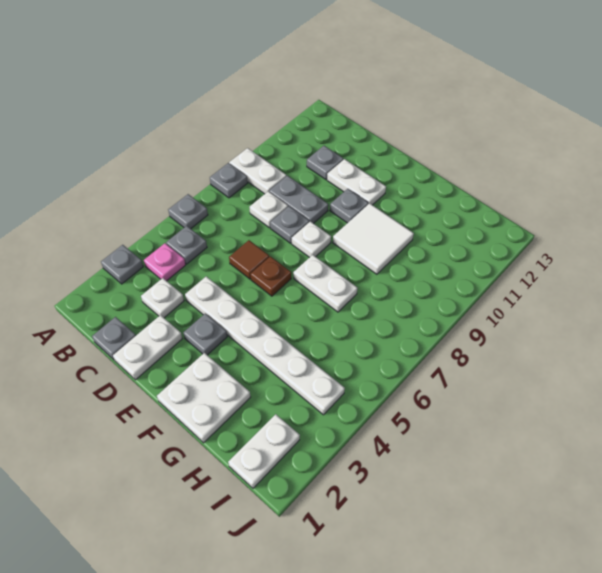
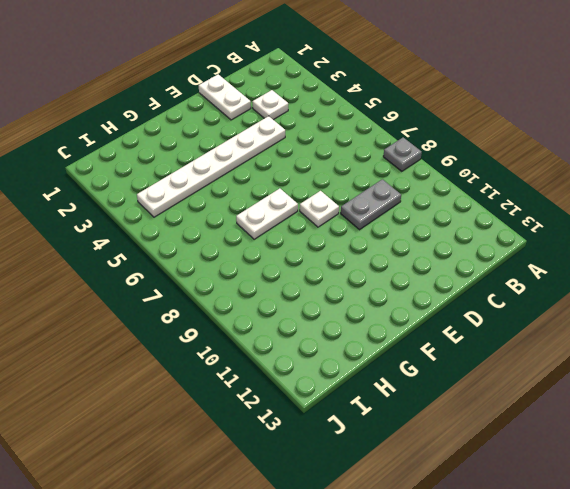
none -> grey plate A3 level 1
none -> grey plate A6 level 1
none -> white plate A9:B9 level 1

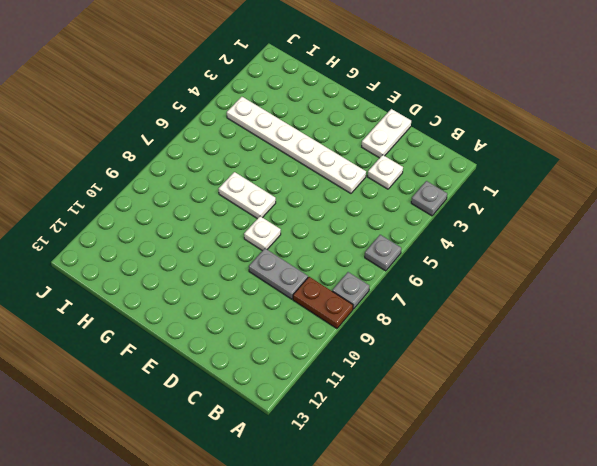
brown plate A9:B9 level 1 -> white plate A9:B9 level 1
none -> pink plate B4 level 1
none -> grey plate B5 level 1
none -> grey plate C1 level 1

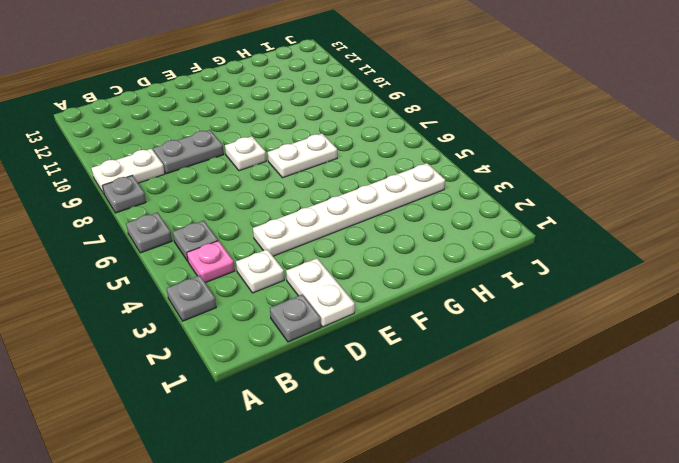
none -> white plate C8 level 1
none -> grey plate C11 level 1
none -> brown tile D6 level 1

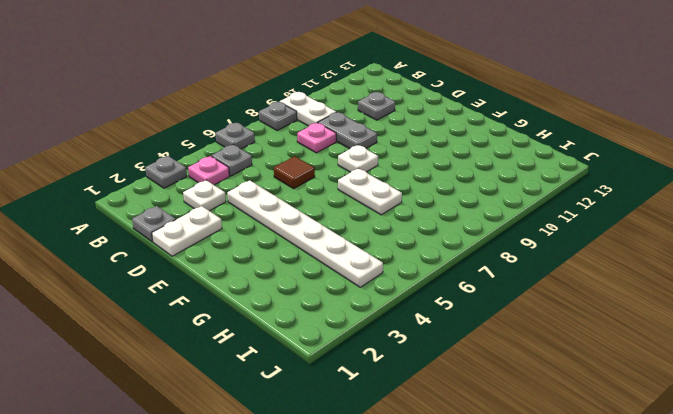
pink plate C8 level 1 -> white plate C8 level 1
none -> grey plate D8 level 1
none -> white plate D11:E11 level 1
none -> grey plate E3 level 1

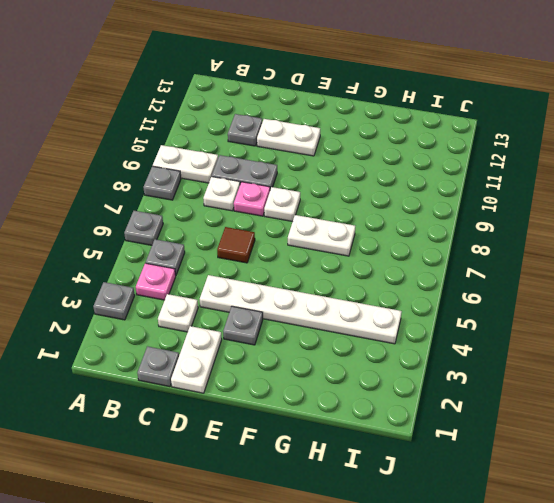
pink plate D8 level 1 -> grey plate D8 level 1
none -> brown plate E6 level 1
none -> grey plate E10 level 1
none -> white plate F1:G2 level 1

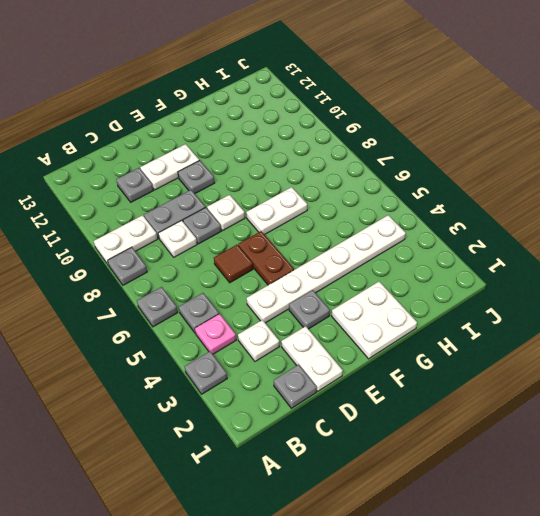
brown plate E5:E6 level 1 -> brown plate E6 level 1
none -> white tile F9:G10 level 1
none -> white plate I1:I2 level 1

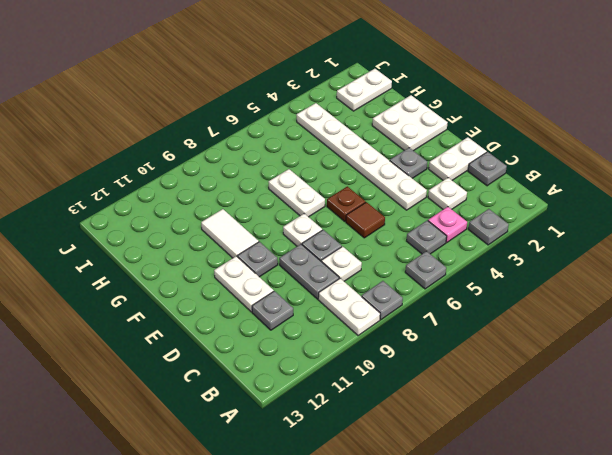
white tile F10:G10 level 1 -> white tile F9:G10 level 1

